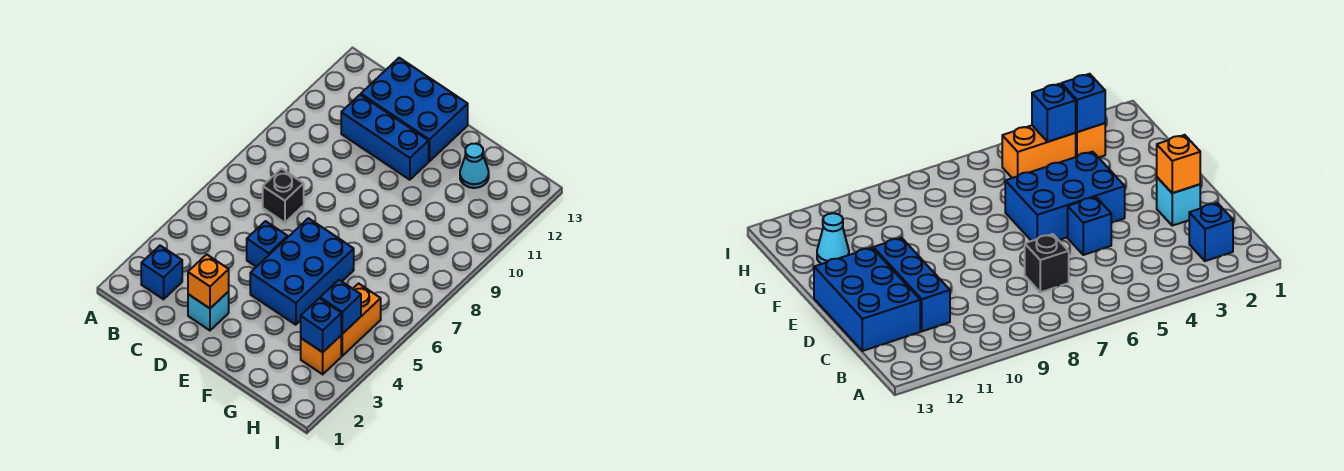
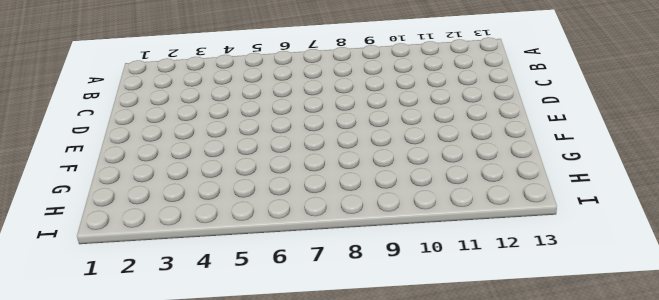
none -> blue brick B2 level 1
none -> black brick C7 level 1
none -> blue brick C11:E11 level 1

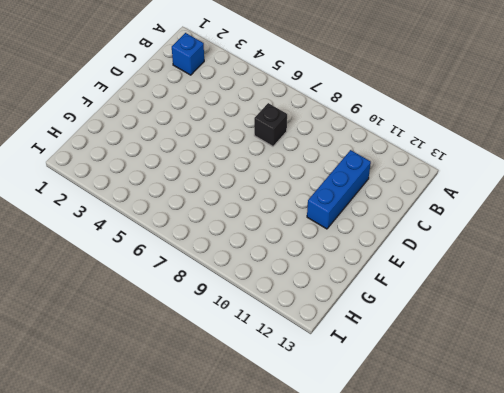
none -> blue brick C12:E13 level 1
none -> cyan brick D2 level 1
none -> blue brick D5 level 1

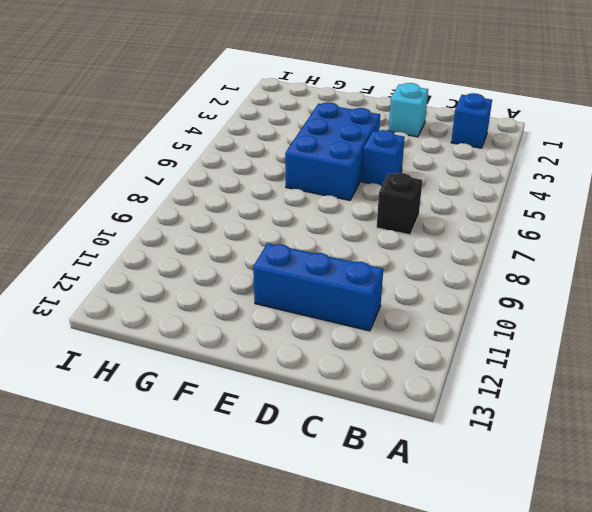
none -> blue brick C12:E13 level 1
none -> cyan cone G12 level 1
none -> orange brick H3 level 1

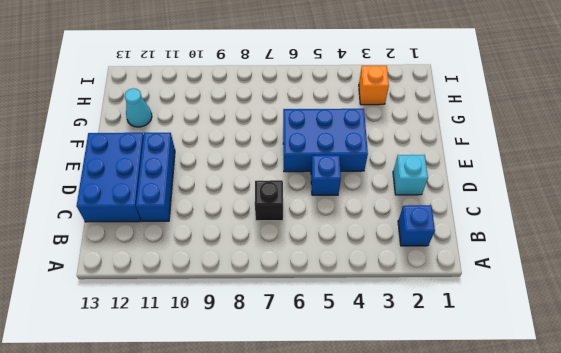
none -> orange brick H4:H5 level 1
none -> orange brick D2 level 2
none -> blue brick H3 level 2

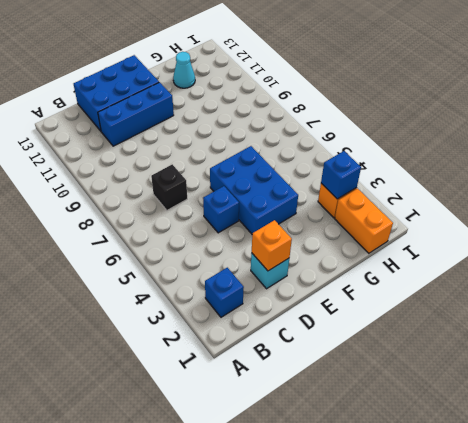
orange brick H1:H2 level 1 -> orange brick H4:H5 level 1
none -> blue brick H4 level 2

